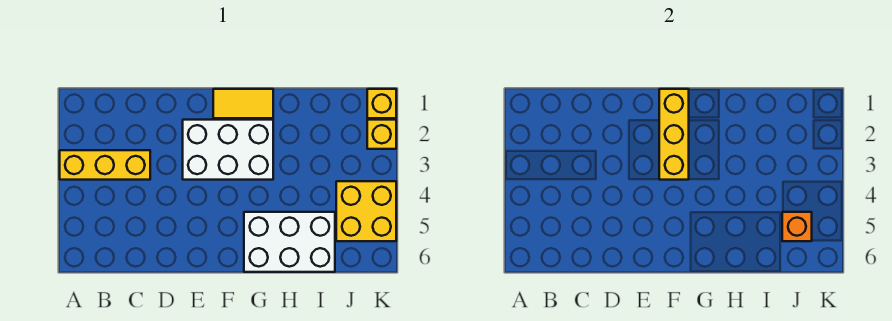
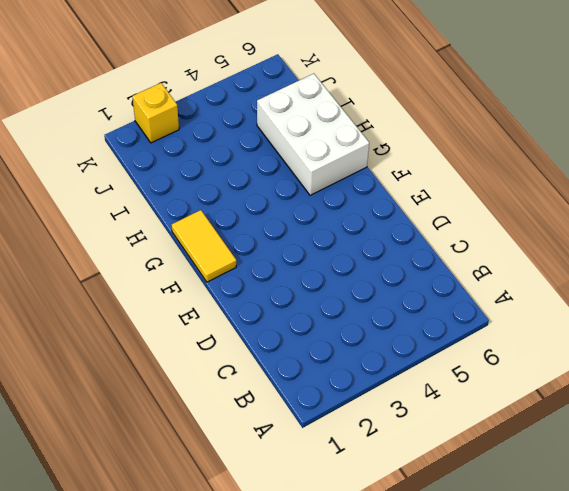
none -> yellow brick A3:C3 level 1
none -> white brick E2:G3 level 1

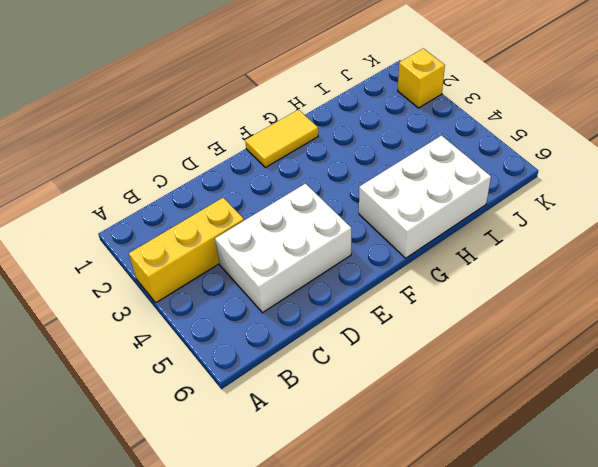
white brick C4:E5 level 1 -> white brick E2:G3 level 1
none -> yellow brick J4:K5 level 1
none -> yellow brick K1 level 1

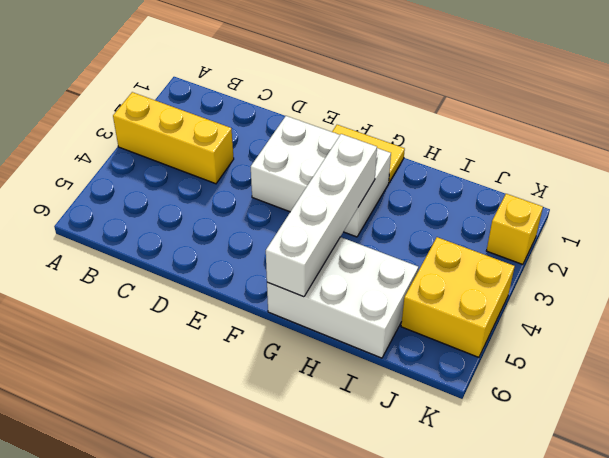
white brick G3:G6 level 2 -> none
none -> yellow brick K1 level 1
none -> yellow brick F1:F3 level 2

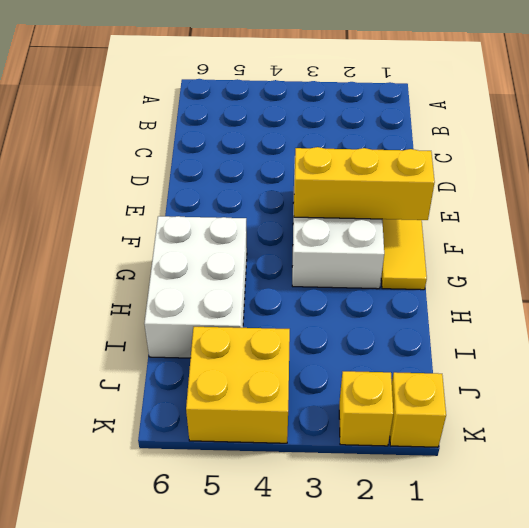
none -> yellow brick A3:C3 level 1
none -> orange brick J5 level 2

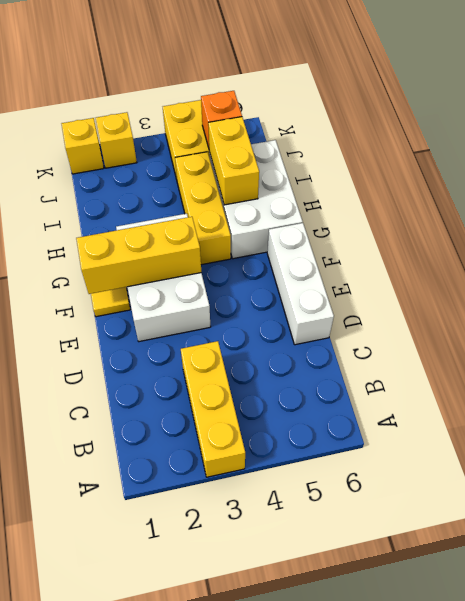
white brick D6:F6 level 1 -> none
yellow brick G4:I4 level 1 -> none
yellow brick H5:I5 level 2 -> none

